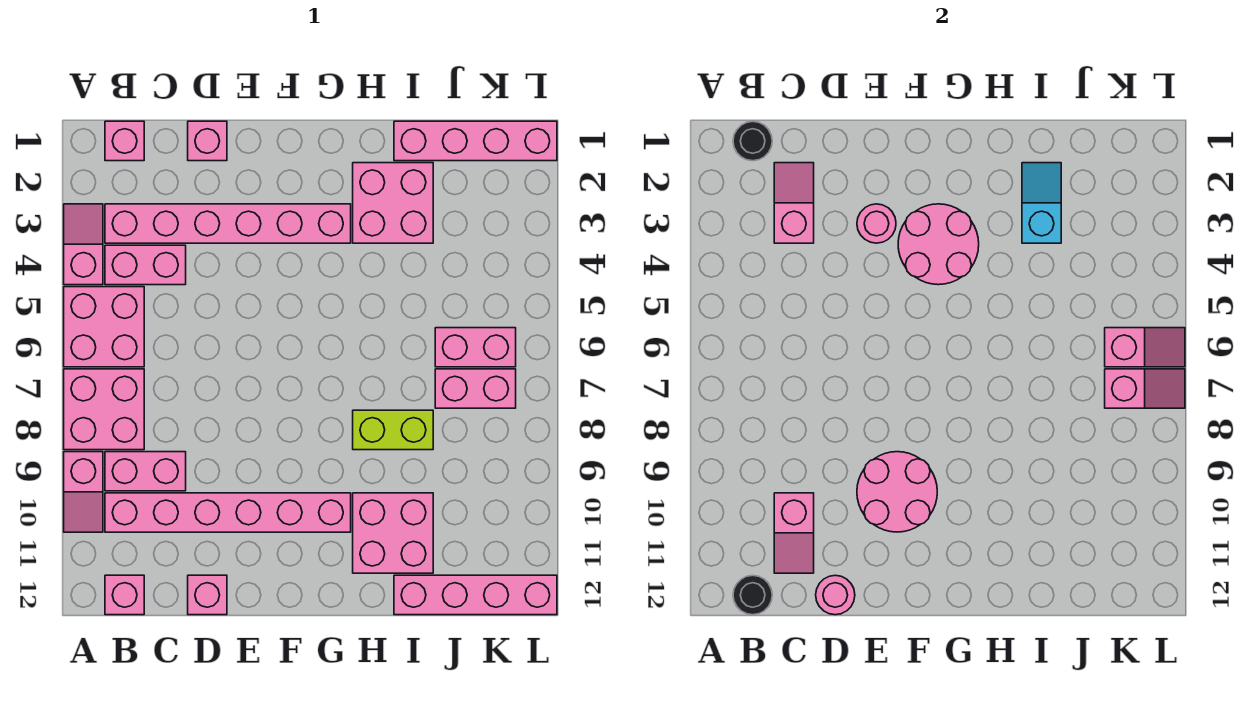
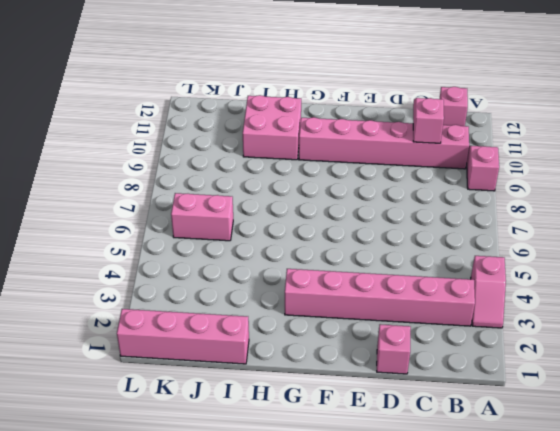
none -> pink brick A5:B6 level 1
none -> pink brick A7:B8 level 1
none -> pink brick B1 level 1
none -> pink brick B4:C4 level 1

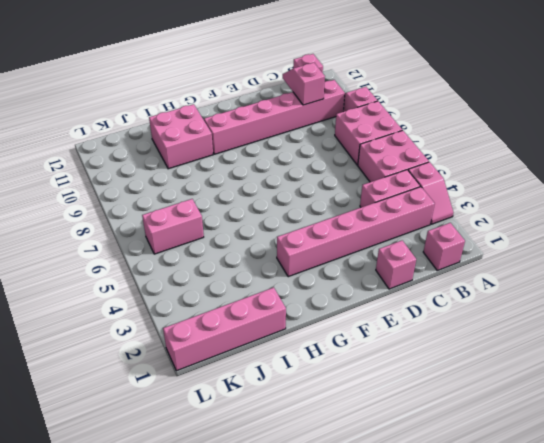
none -> pink brick B9:C9 level 1
none -> pink brick D12 level 1
none -> pink brick H2:I3 level 1
none -> lime brick H8:I8 level 1

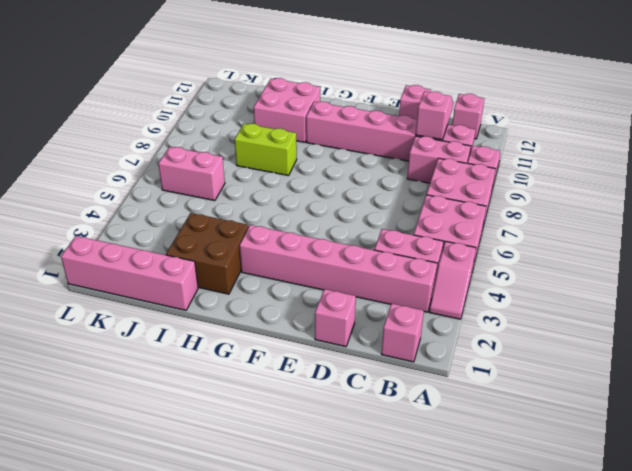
brown brick H2:I3 level 1 -> pink brick H2:I3 level 1
none -> pink brick I12:L12 level 1
none -> pink brick J7:K7 level 1
none -> black round brick B1 level 2
none -> black round brick B12 level 2

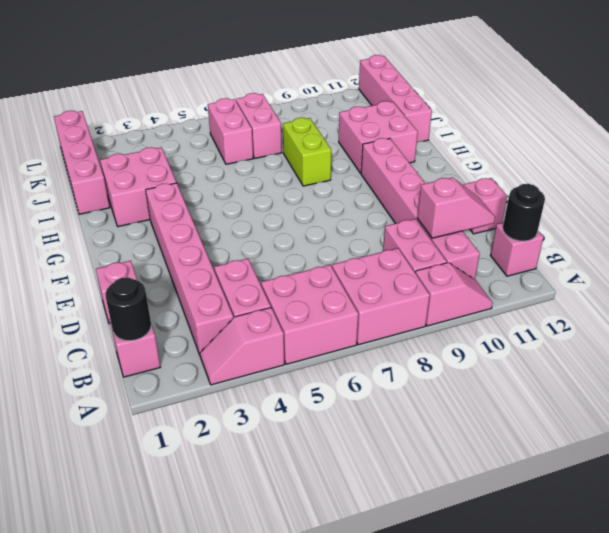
none -> pink slope C2:C3 level 2 top 3
none -> pink round brick D12 level 2
none -> pink round brick E3 level 2
none -> pink round brick E9:F10 level 2

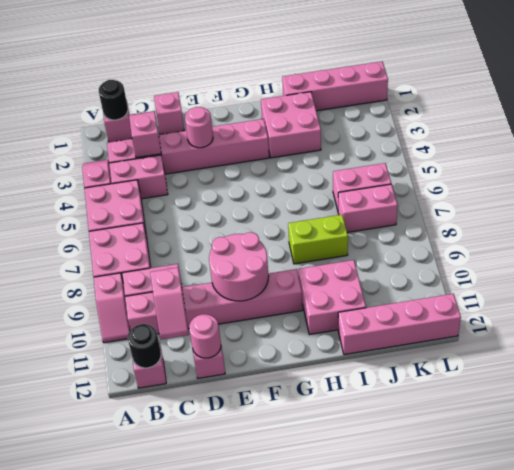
none -> pink round brick F3:G4 level 2
none -> cyan slope I2:I3 level 2 top 3
none -> pink slope K6:L6 level 2 top K
none -> pink slope K7:L7 level 2 top K

